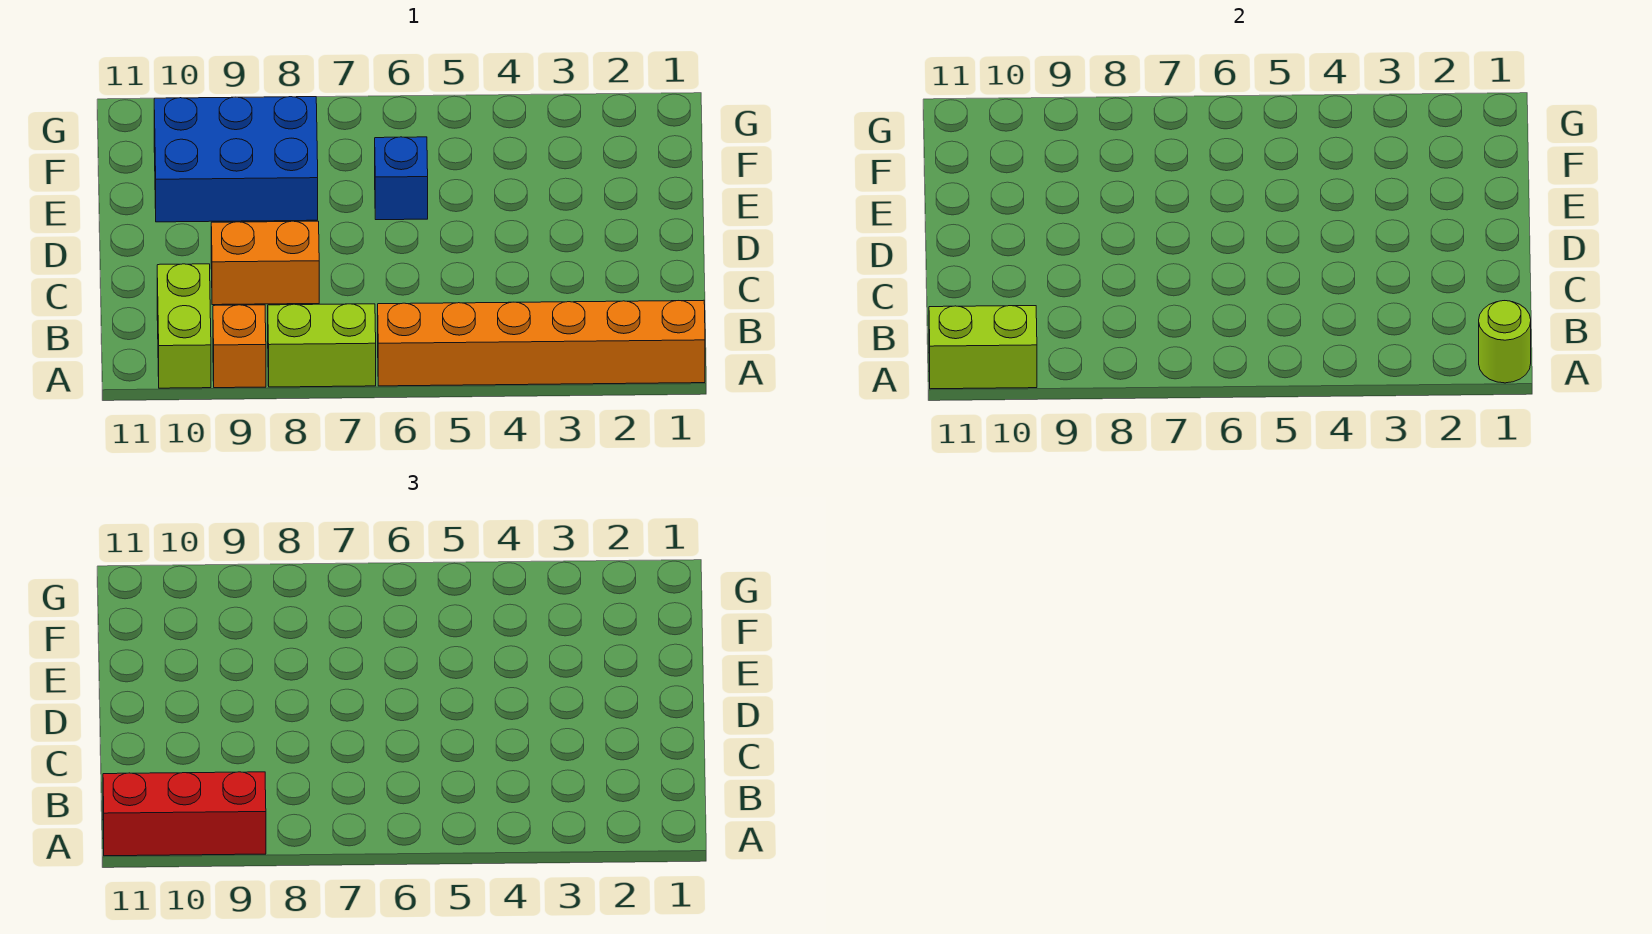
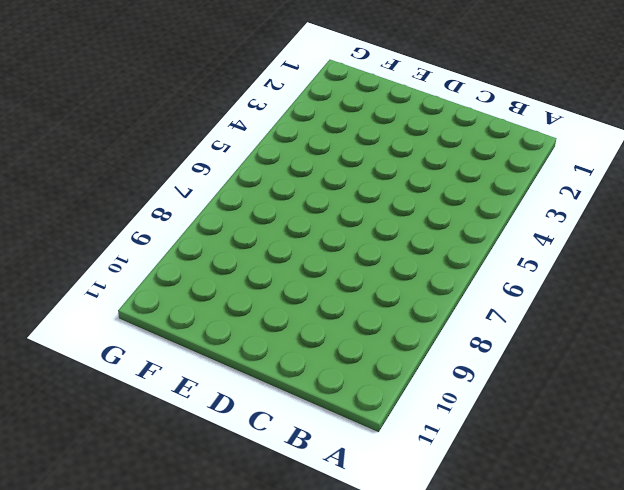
none -> orange brick A1:A6 level 1
none -> lime brick A7:A8 level 1

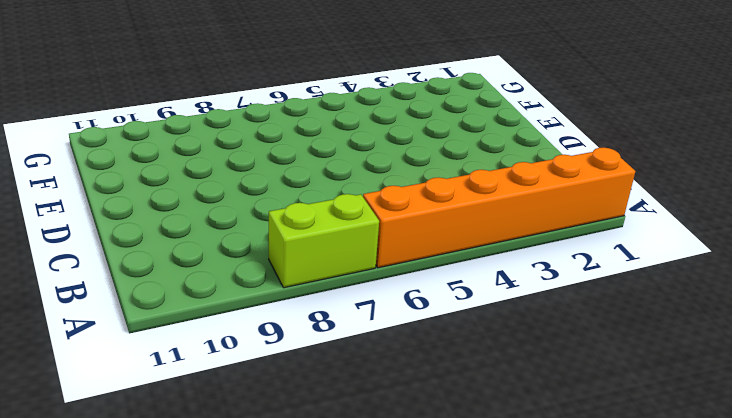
none -> orange brick A9 level 1
none -> lime brick A10:B10 level 1

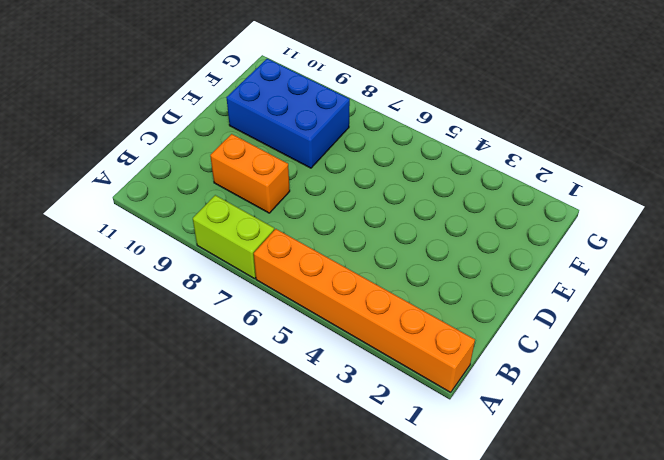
none -> orange brick A9 level 1
none -> lime brick A10:B10 level 1

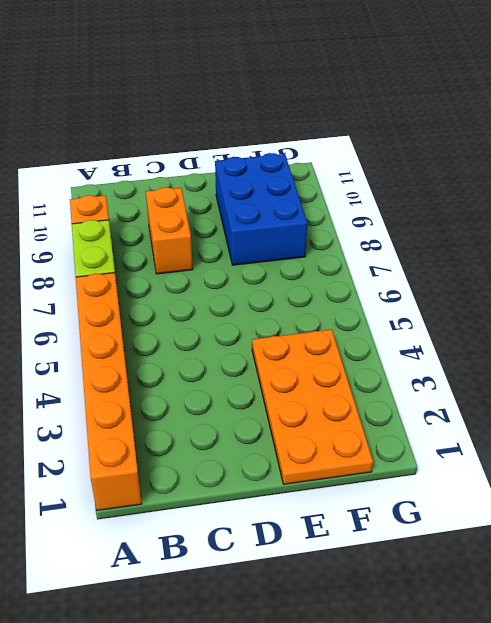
orange plate E1:F4 level 1 -> none
none -> lime brick A10:B10 level 1
none -> blue brick E6 level 1

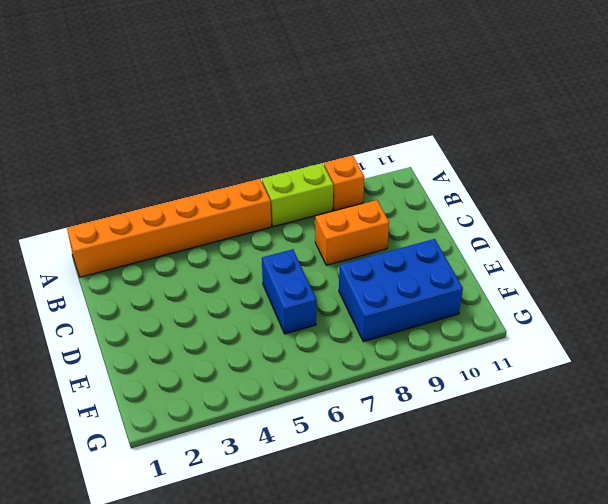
blue brick D6:E6 level 1 -> blue brick E6 level 1
none -> lime brick A10:B10 level 1
none -> lime round brick A1 level 2

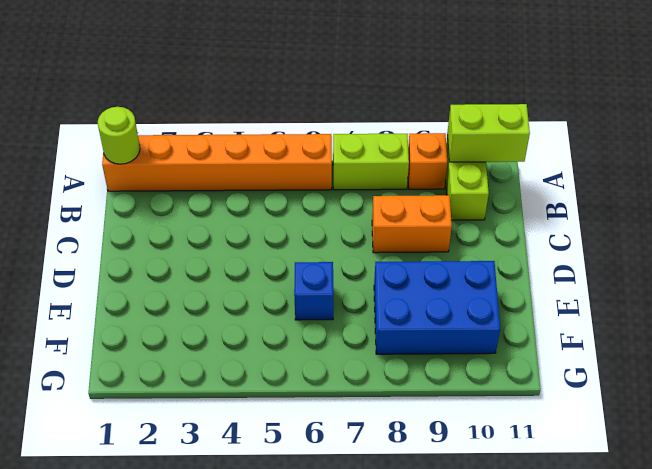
none -> red brick A9:A11 level 3

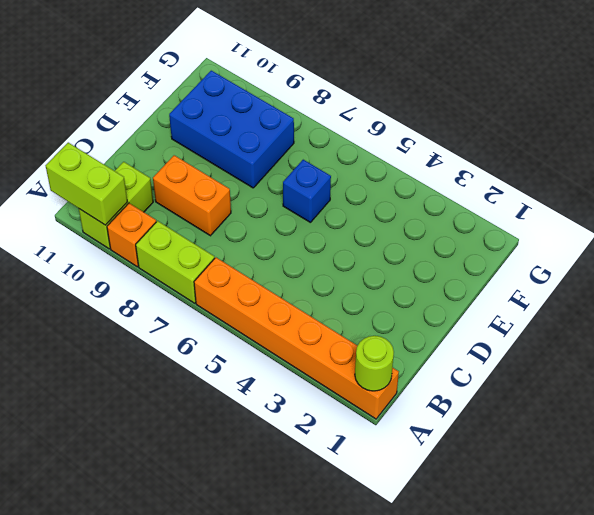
none -> red brick A9:A11 level 3

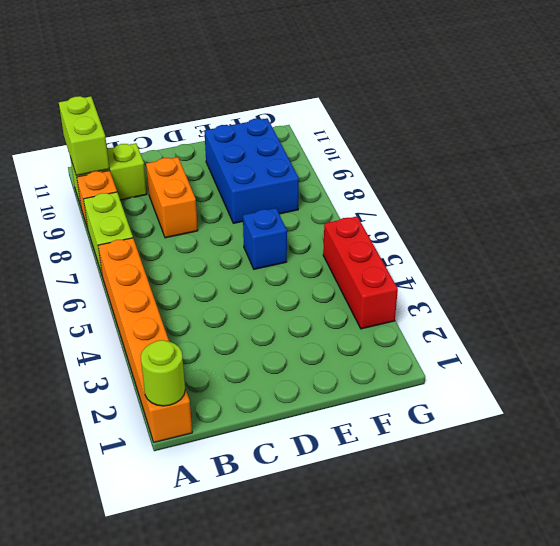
red brick G3:G5 level 1 -> red brick A9:A11 level 3

